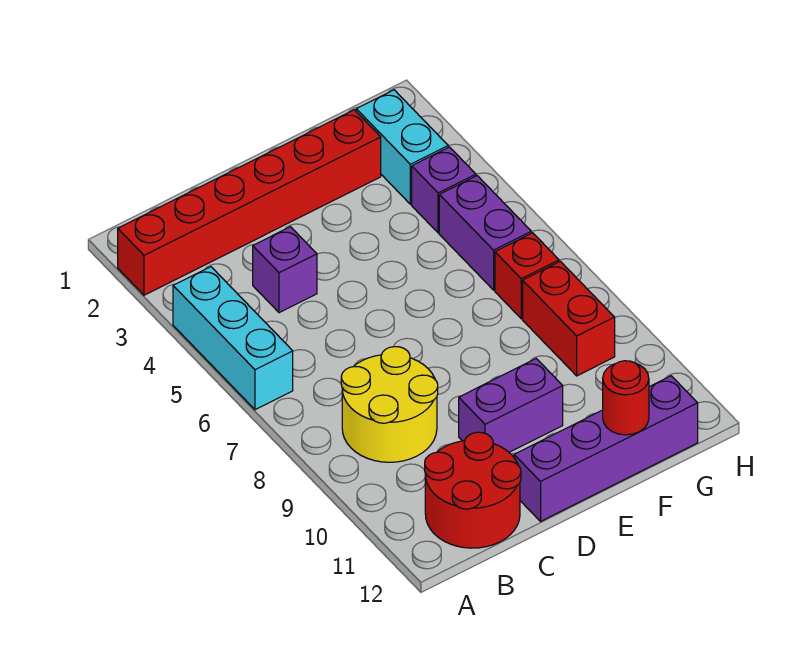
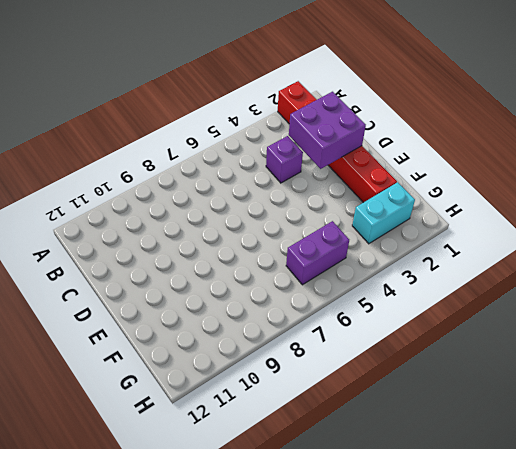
purple brick C2:D3 level 2 -> none
none -> cyan brick A4:A6 level 1
none -> yellow round brick B8:C9 level 1
none -> red round brick B11:C12 level 1

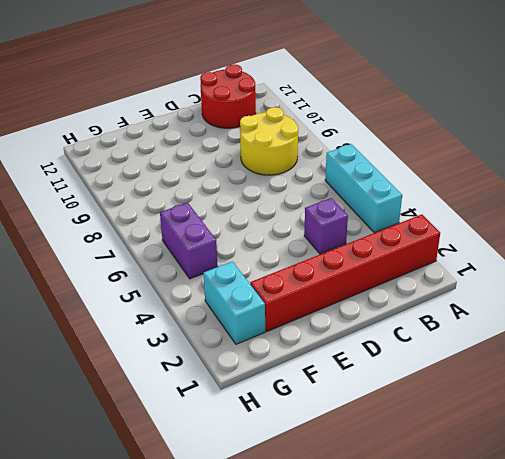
none -> purple brick D10:E10 level 1
none -> purple brick D12:G12 level 1
none -> purple brick G4 level 1

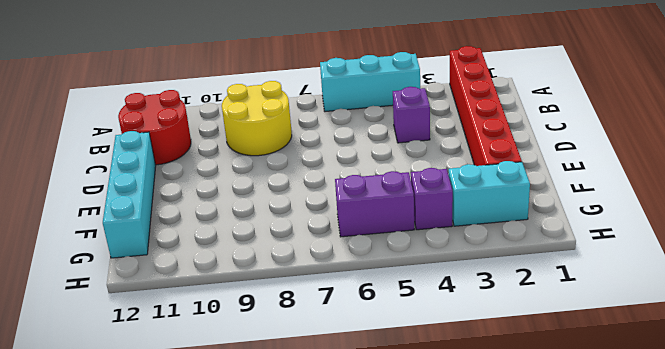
cyan brick D12:G12 level 1 -> purple brick D12:G12 level 1
none -> purple brick D10:E10 level 1
none -> red brick G7 level 1
none -> red brick G8:G9 level 1

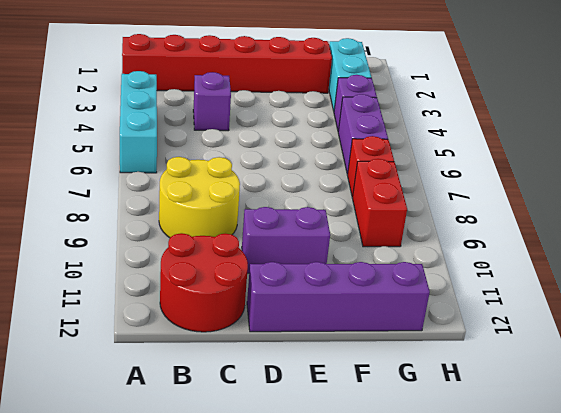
none -> red round brick F12 level 2

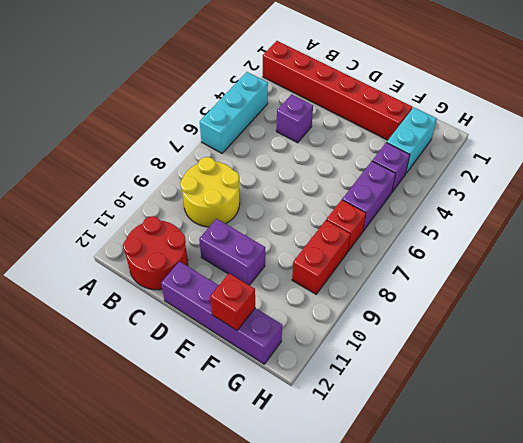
red brick F12 level 2 -> red round brick F12 level 2

